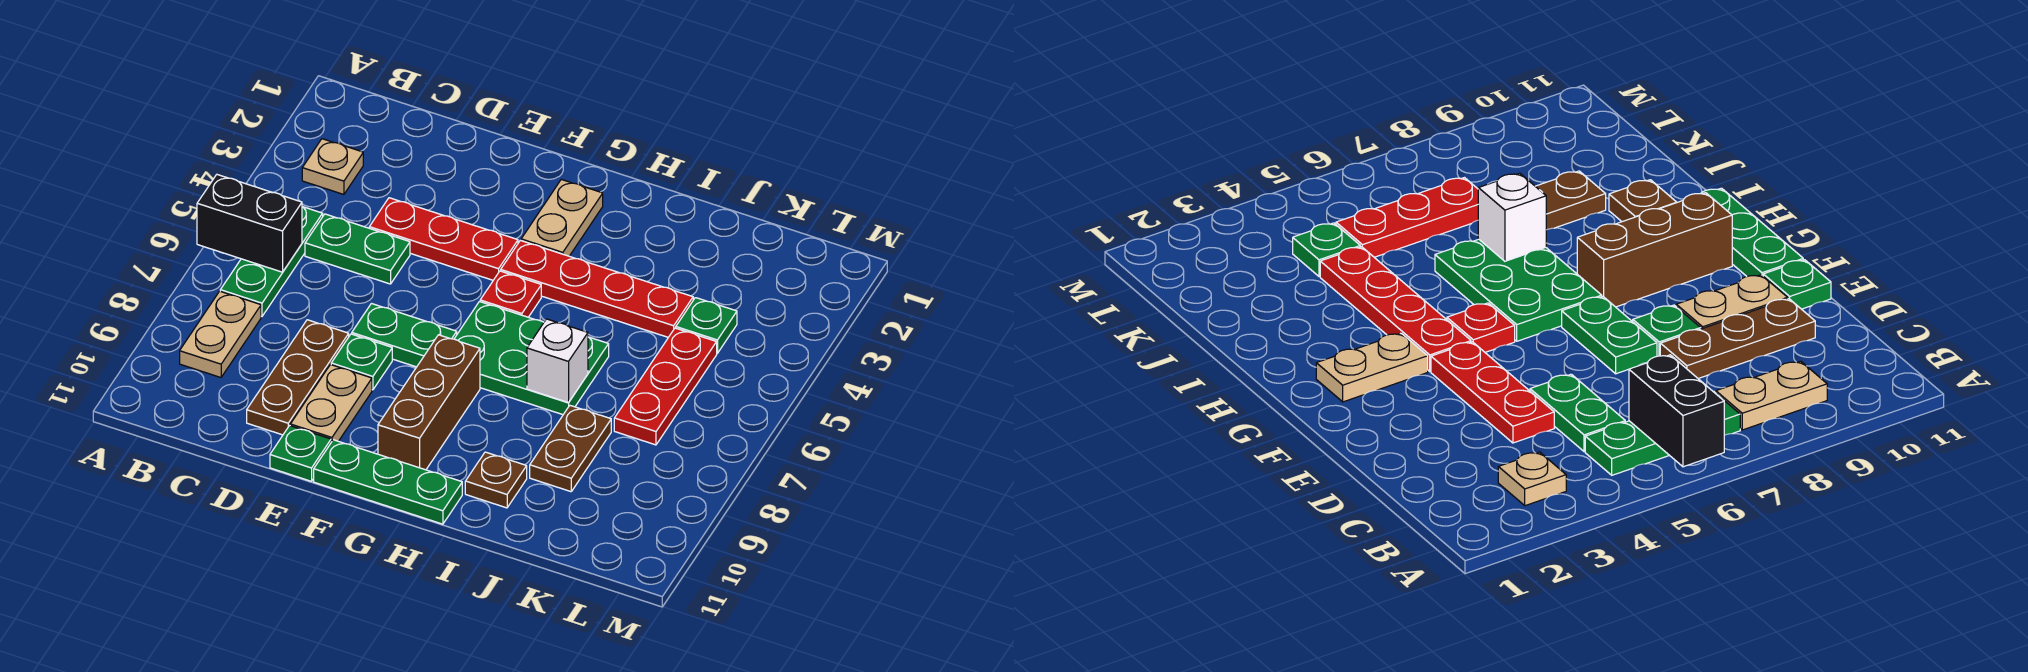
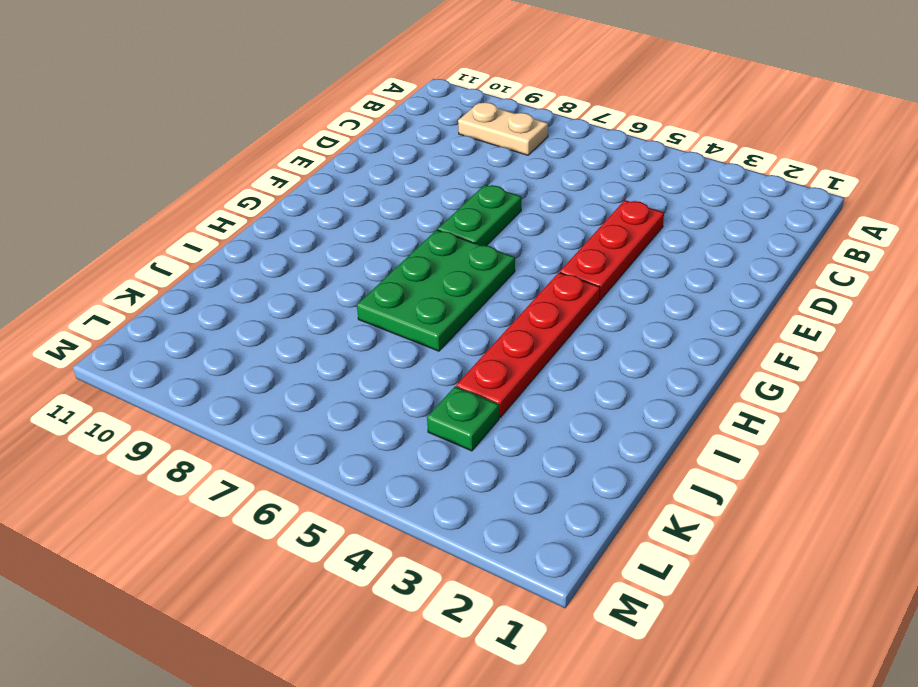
none -> tan plate B3 level 1
none -> green plate B5:B7 level 1
none -> green plate C5:D5 level 1

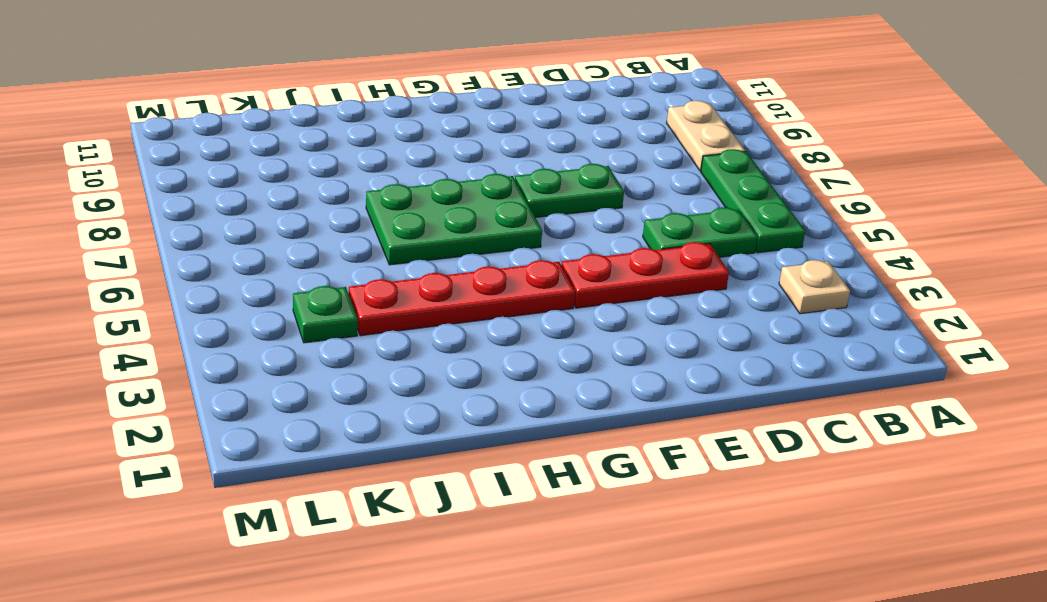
none -> brown plate D8:D10 level 1
none -> green plate E8 level 1
none -> tan plate E9:E10 level 1

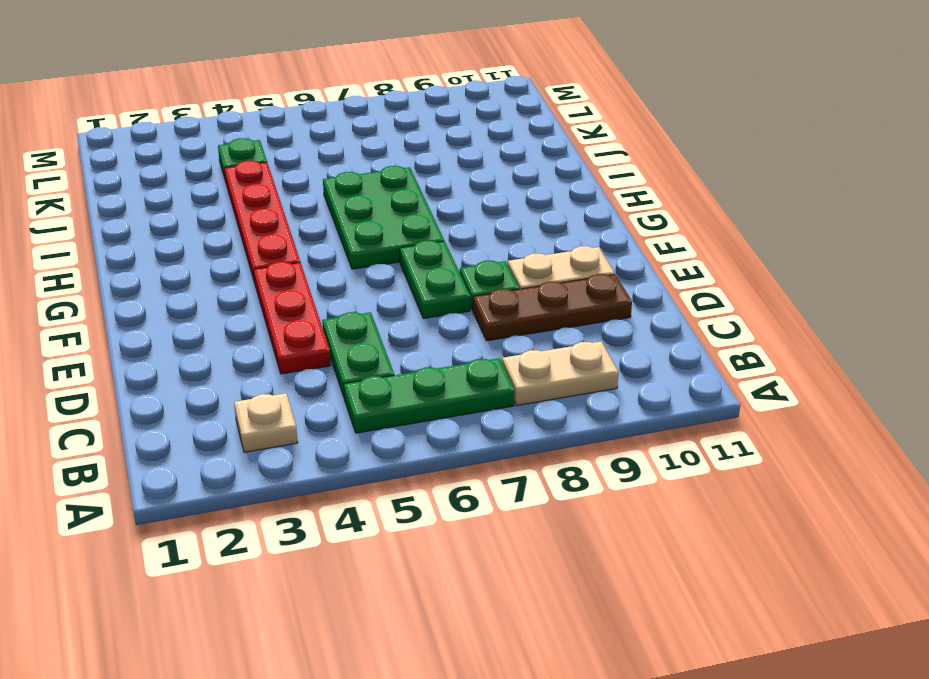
none -> green plate E11 level 1
none -> green plate F11:H11 level 1
none -> tan plate G2:G3 level 1

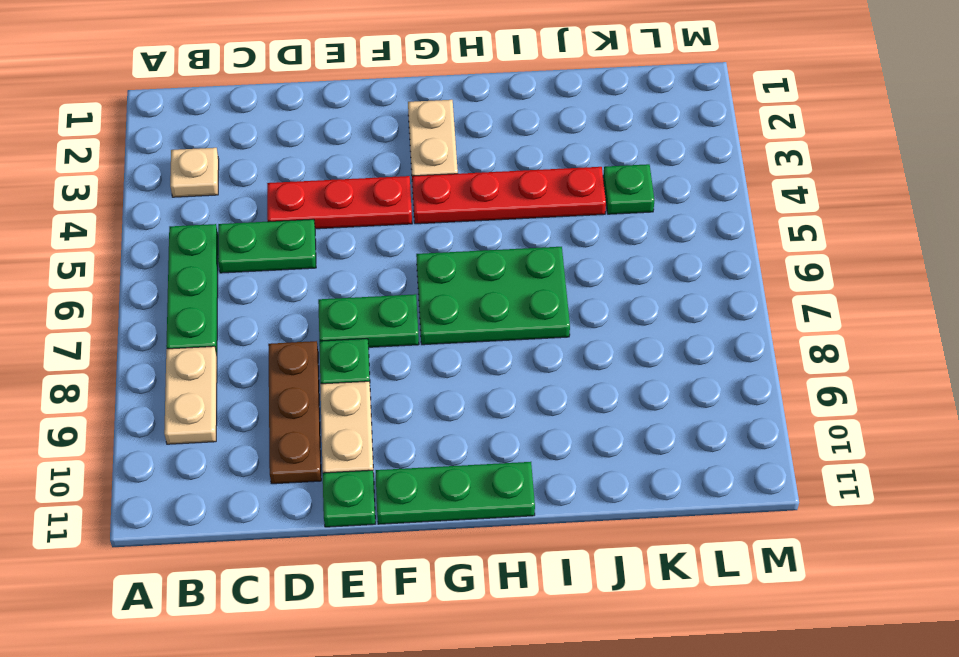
none -> red plate G5 level 1
none -> brown brick G8:G10 level 1
none -> brown plate I10 level 1

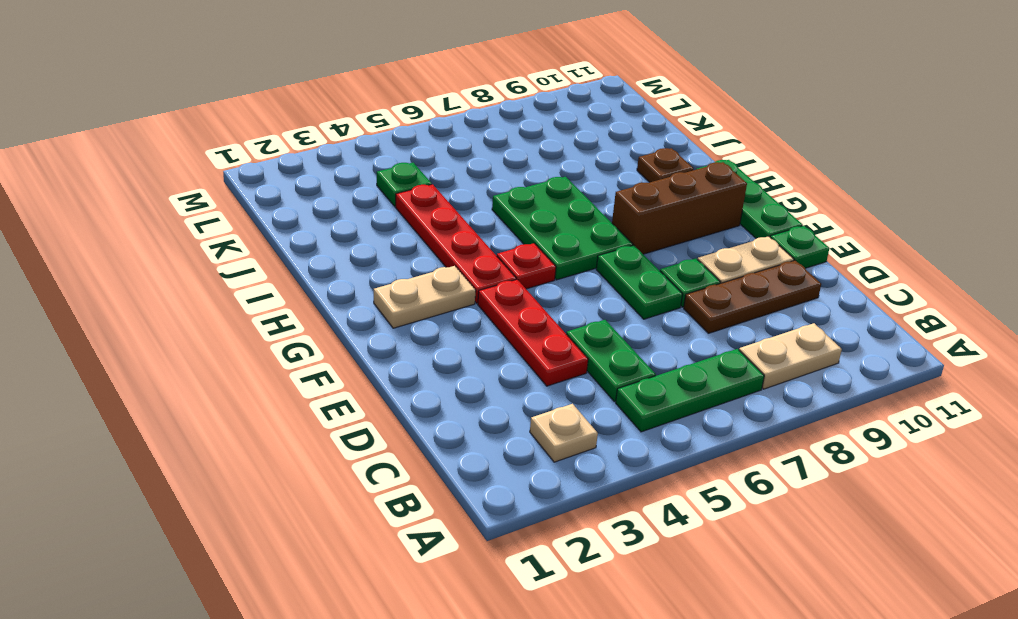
none -> brown plate J8:J9 level 1
none -> red plate K5:K7 level 1
none -> black brick A6:B6 level 2

